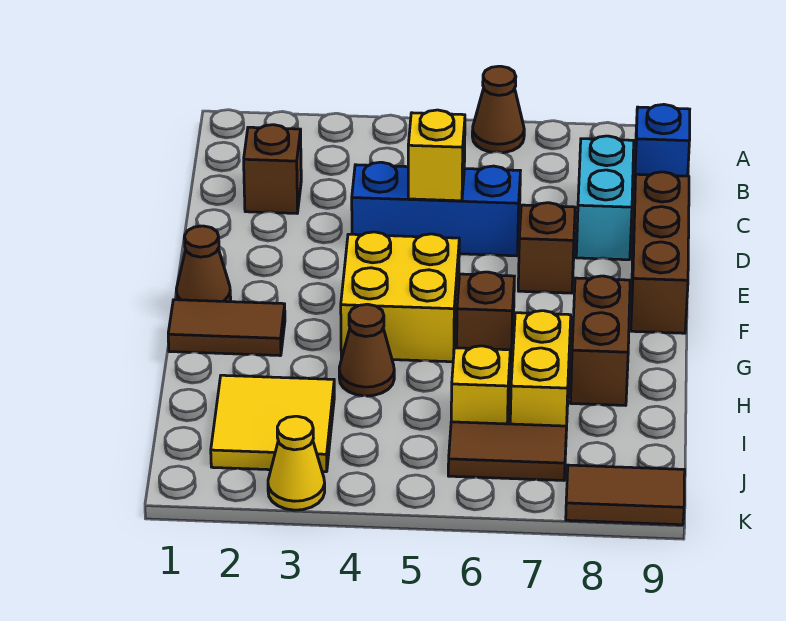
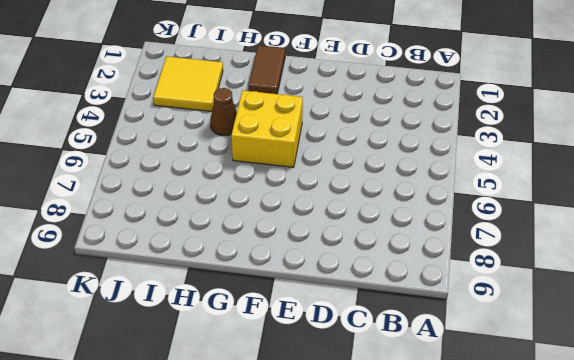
none -> brown cone A6 level 1
none -> blue brick B9 level 1
none -> brown brick C2 level 1

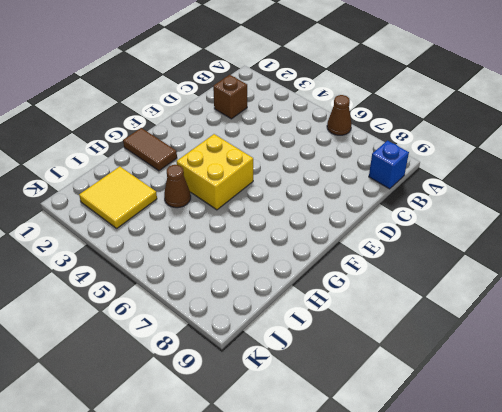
none -> cyan brick C8:D8 level 1
none -> blue brick D4:D6 level 1
none -> brown brick D9:F9 level 1

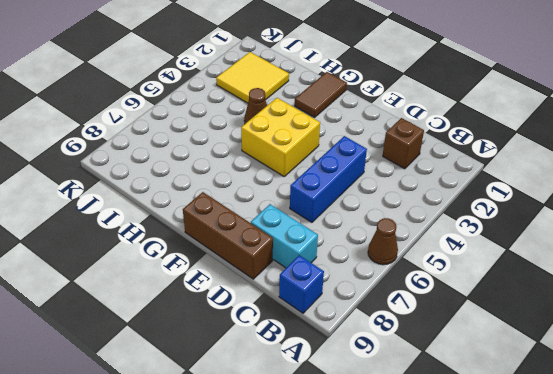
none -> brown brick E7 level 1
none -> brown cone F1 level 1
none -> brown brick G6 level 1

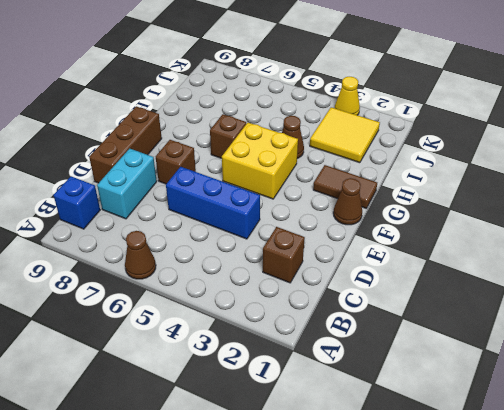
none -> brown brick G8:H8 level 1
none -> yellow brick H7:I7 level 1
none -> yellow brick I6 level 1

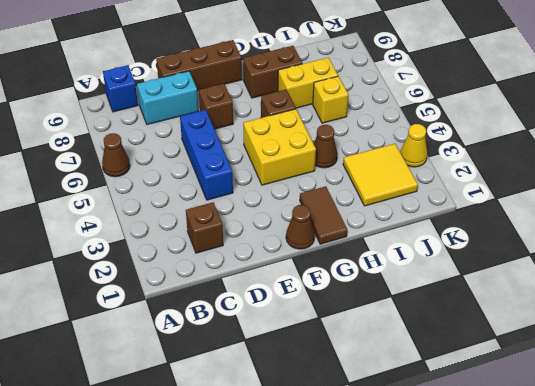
none -> brown tile J6:J7 level 1
none -> brown tile K8:K9 level 1
none -> yellow brick D5 level 2

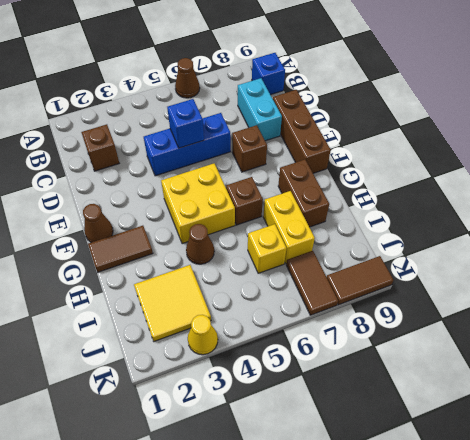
blue brick D5 level 2 -> yellow brick D5 level 2
brown tile J7:K7 level 1 -> brown tile J6:J7 level 1

